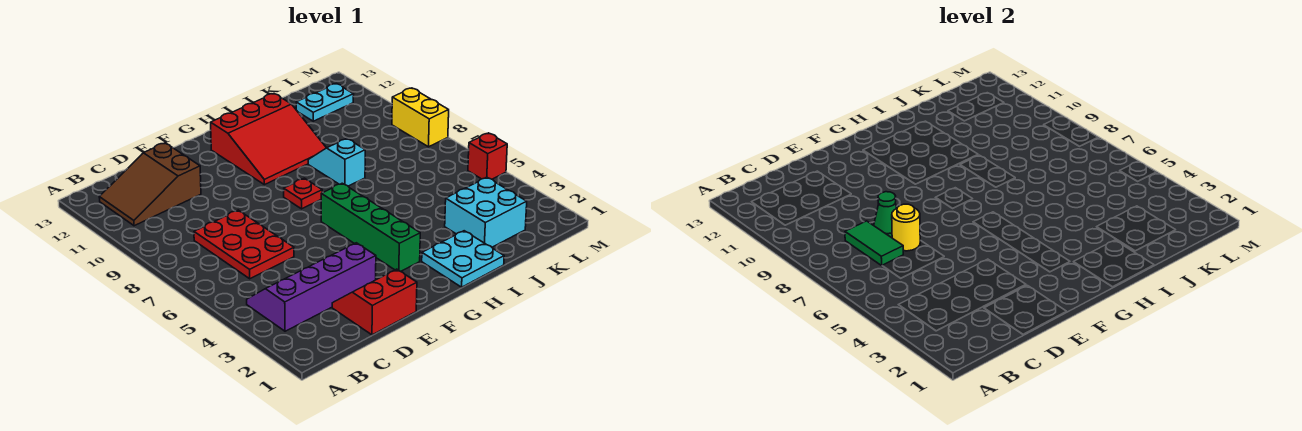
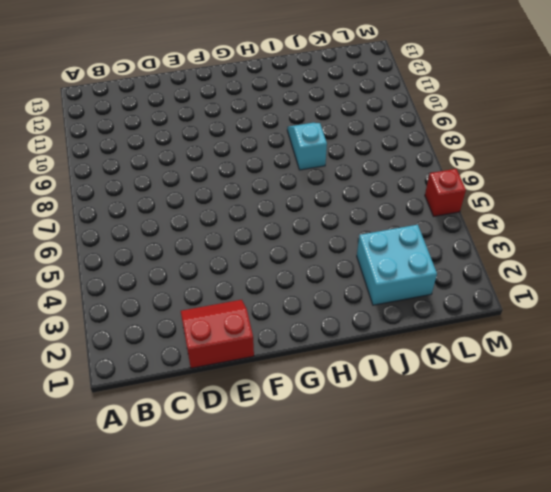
none -> purple slope B3:E4 level 1 top 3
none -> brown slope B11:D12 level 1 top D
none -> red plate C6:D8 level 1

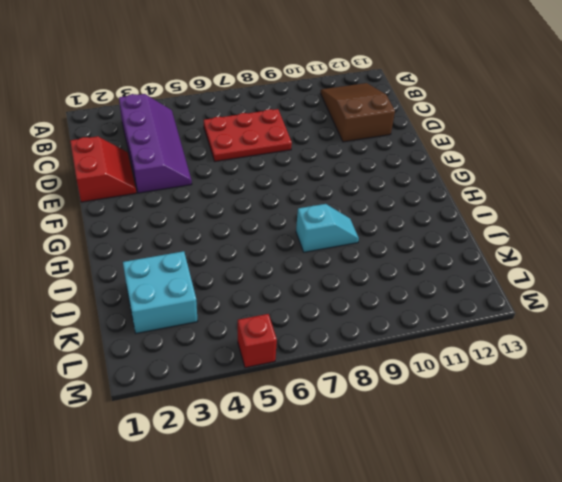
none -> green brick G3:G6 level 1
none -> red plate G8 level 1
none -> red slope G10:I12 level 1 top 12

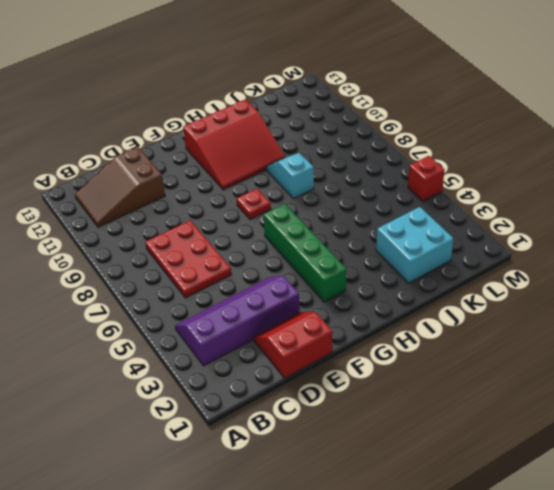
none -> cyan plate H1:I2 level 1
none -> cyan plate K12:L12 level 1
none -> yellow brick M8:M9 level 1

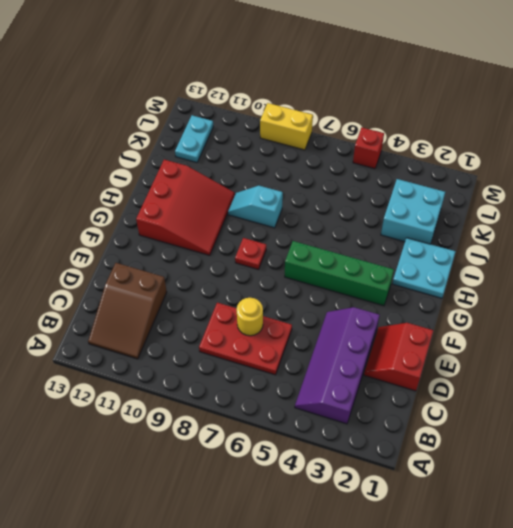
none -> green tile C7:C8 level 2
none -> green cone D8 level 2

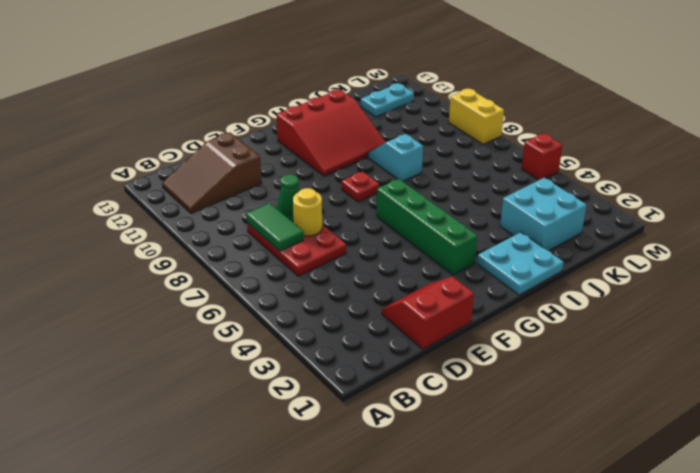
none -> purple slope B3:E4 level 1 top 3

